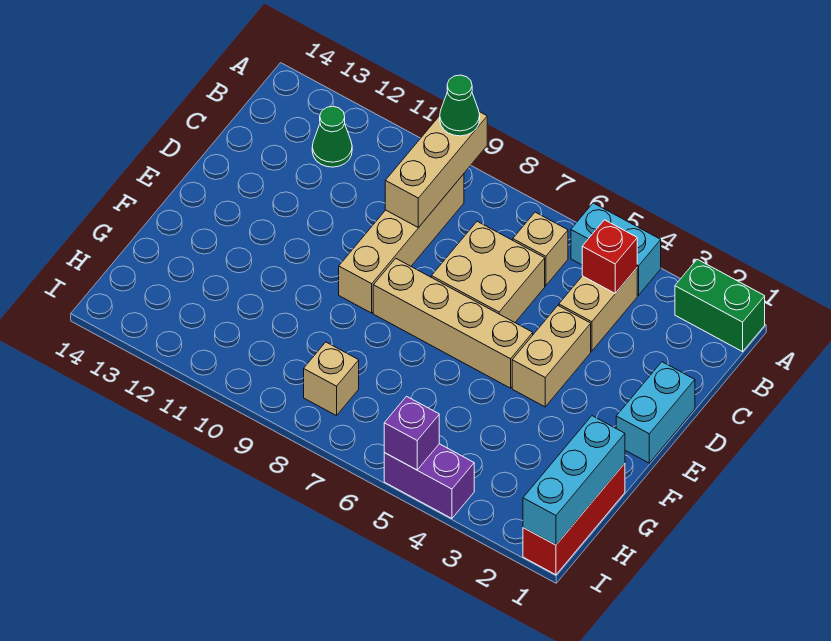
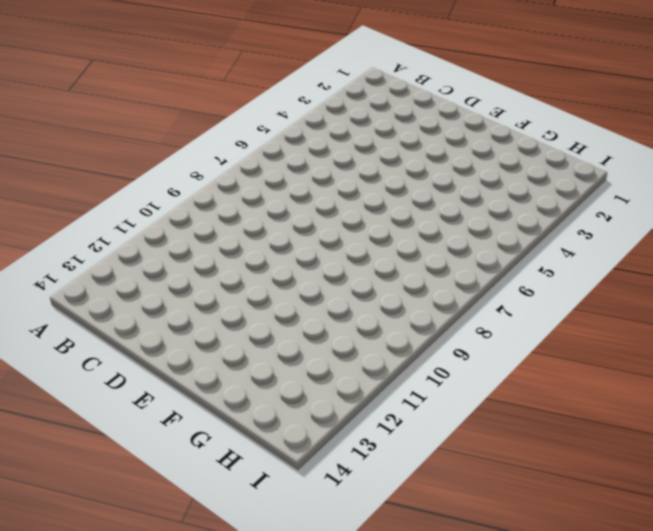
none -> green brick A1:A2 level 1
none -> cyan brick A4:A5 level 1
none -> tan brick B4:C4 level 1

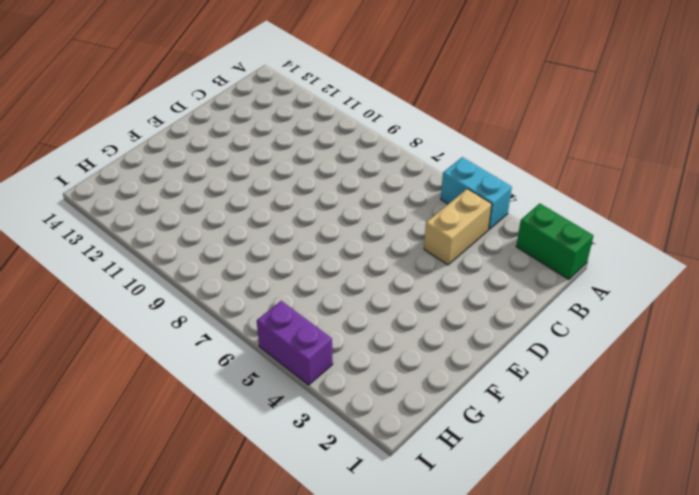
none -> tan brick B6 level 1
none -> tan brick B9:E9 level 1
none -> green cone B12 level 1

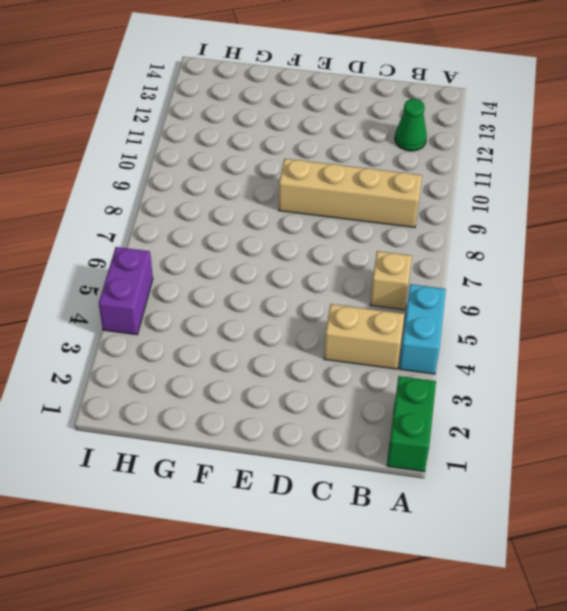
none -> tan brick C6:D7 level 1
none -> cyan brick D1:E1 level 1
none -> tan brick D4:E4 level 1

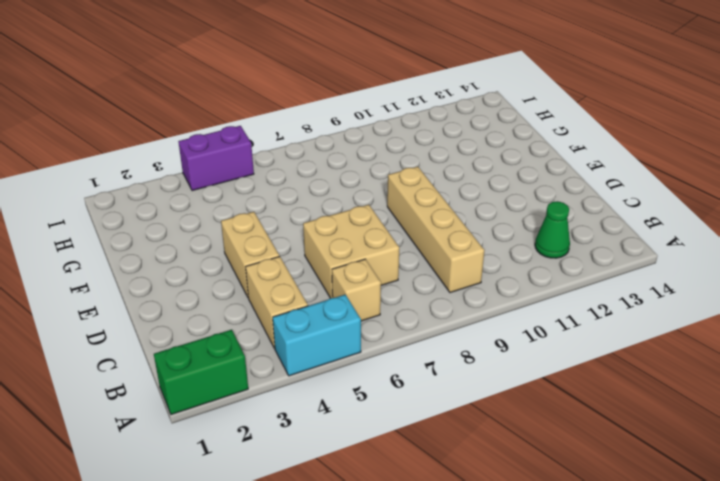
none -> cyan brick D1:E1 level 1
none -> tan brick E5:E8 level 1
none -> red brick G1:I1 level 1

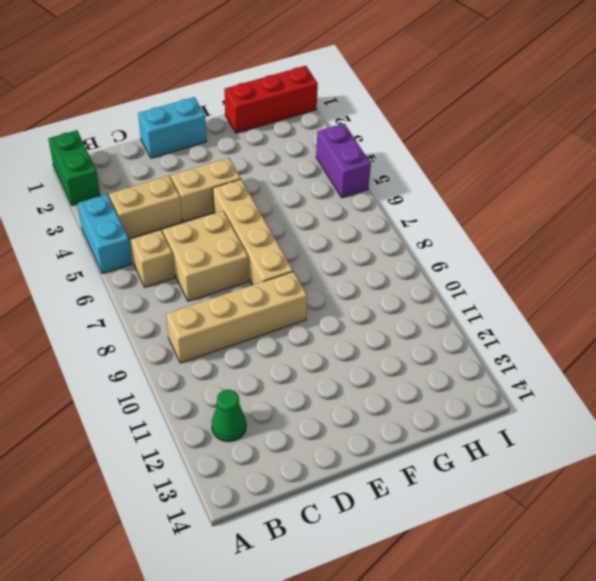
none -> tan brick H8 level 1
none -> tan brick A9:C9 level 2
none -> red brick B4 level 2

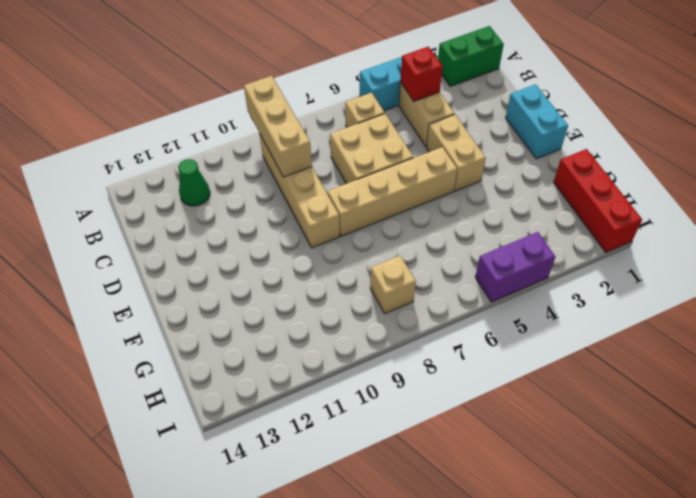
none -> cyan brick G1:I1 level 2
none -> purple brick I5 level 2
none -> green cone A9 level 3

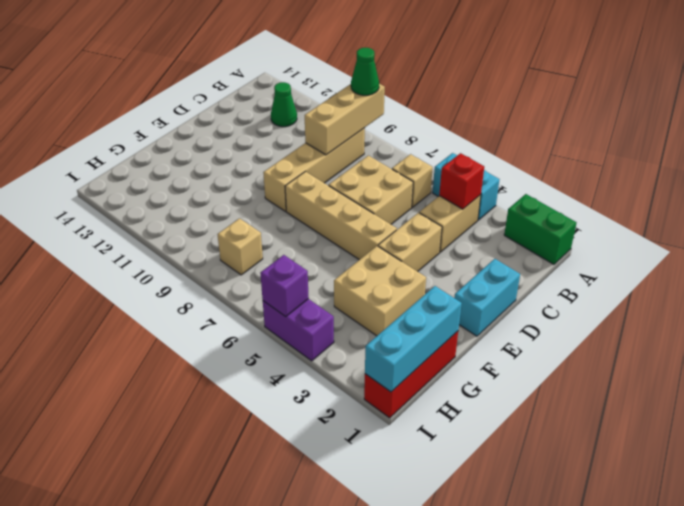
tan brick F3:G4 level 1 -> none

